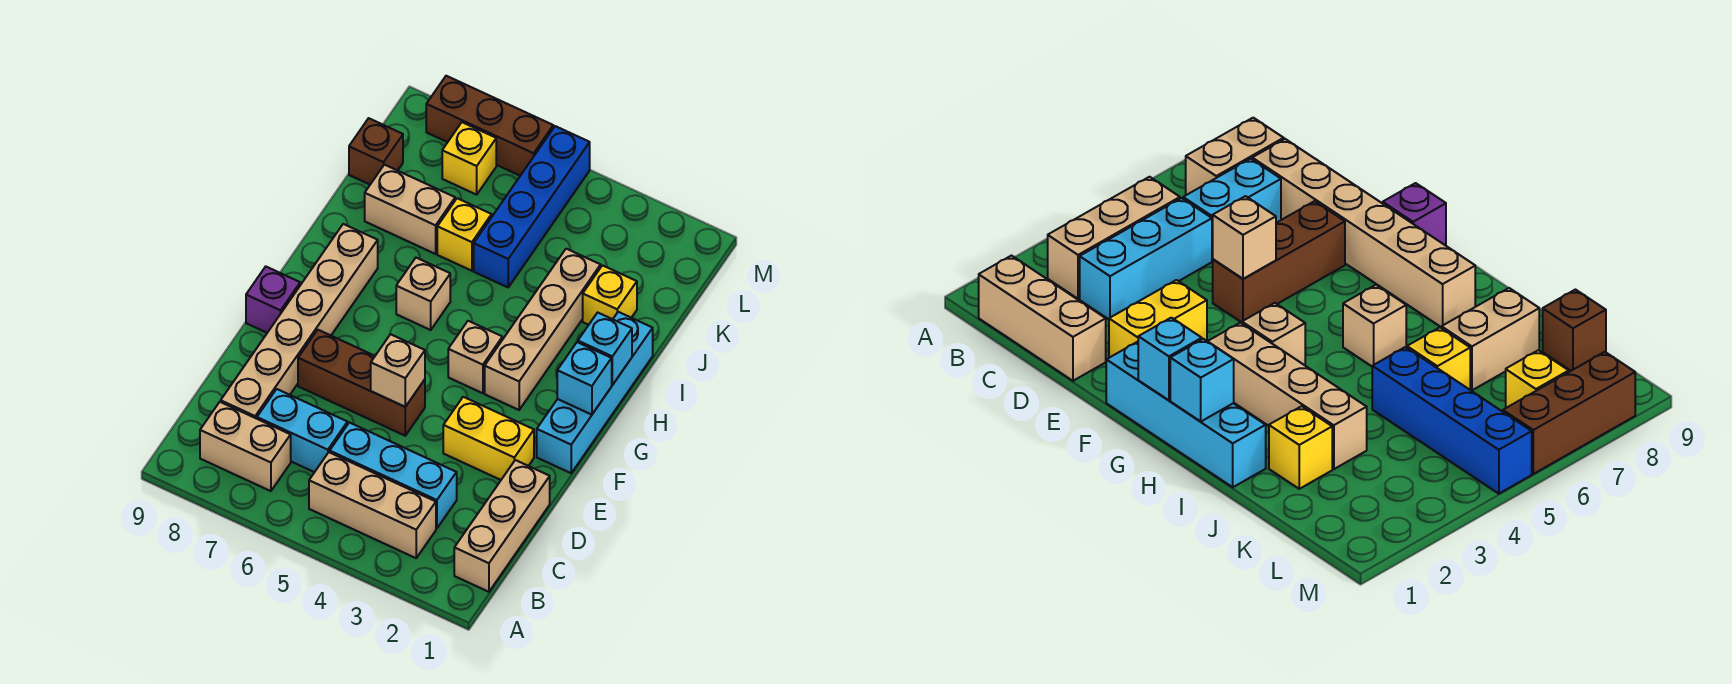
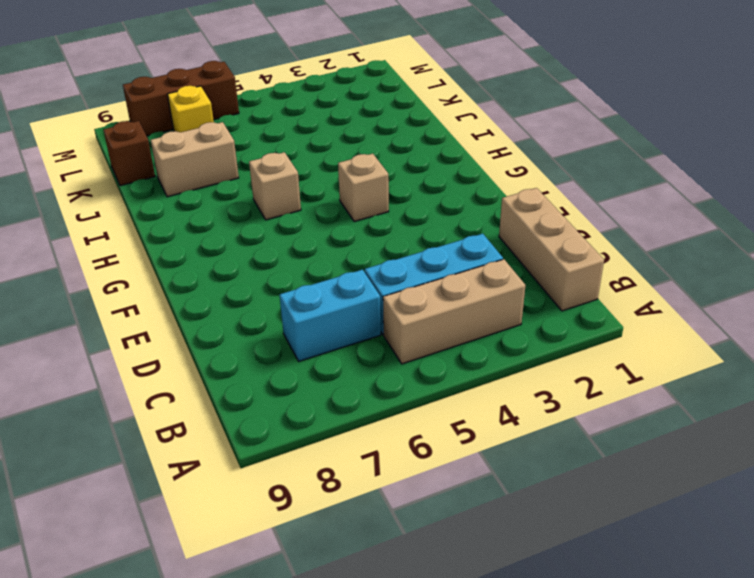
none -> tan brick B7:B8 level 1
none -> tan brick C8:H8 level 1
none -> yellow brick E2:E3 level 1

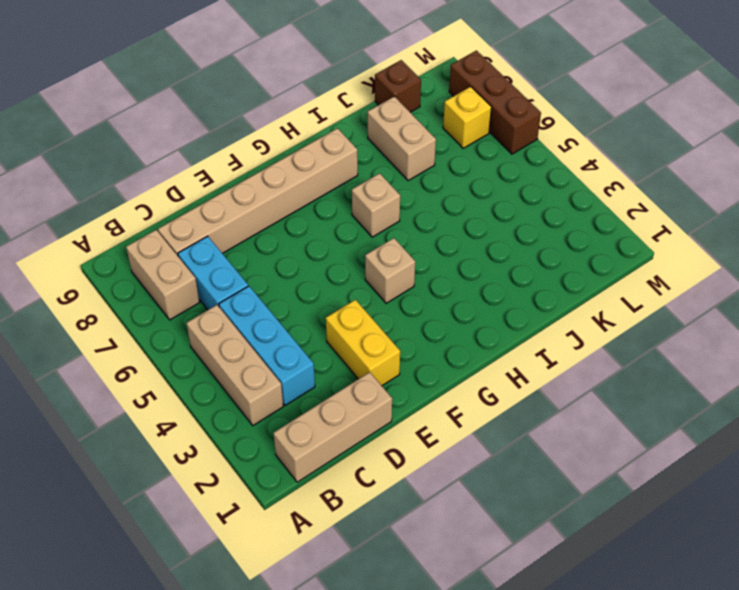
none -> brown brick E5:E7 level 1
none -> cyan brick F1:I1 level 1
none -> purple brick F9 level 1

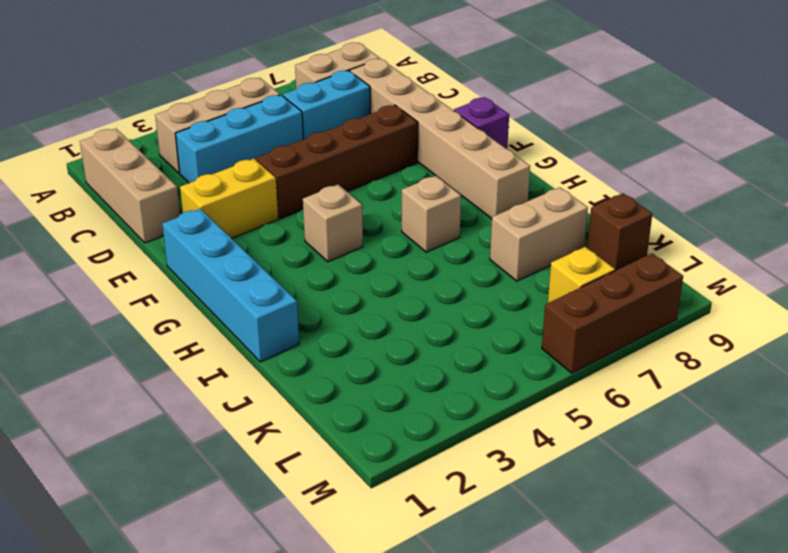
brown brick E4:E7 level 1 -> brown brick E5:E7 level 1
none -> tan brick G3:J3 level 1
none -> yellow brick J2 level 1
none -> blue brick J5:M5 level 1

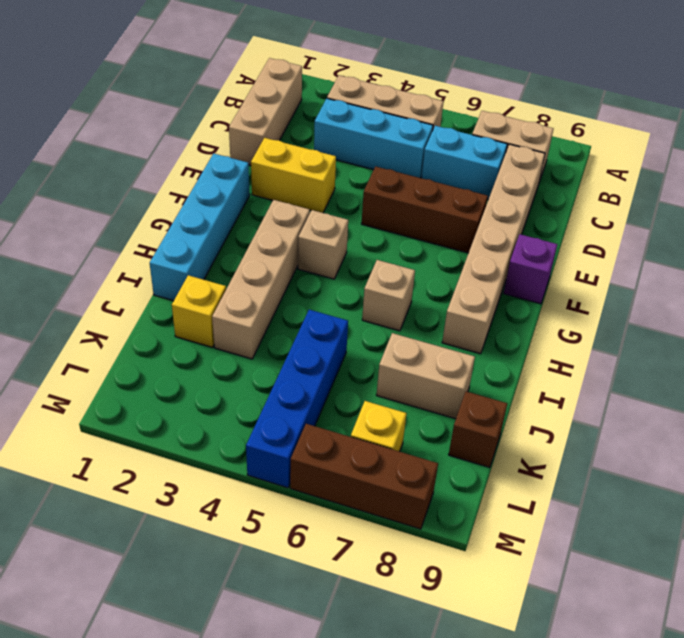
none -> yellow brick J6 level 1
none -> tan brick E5 level 2
none -> cyan brick G1 level 2

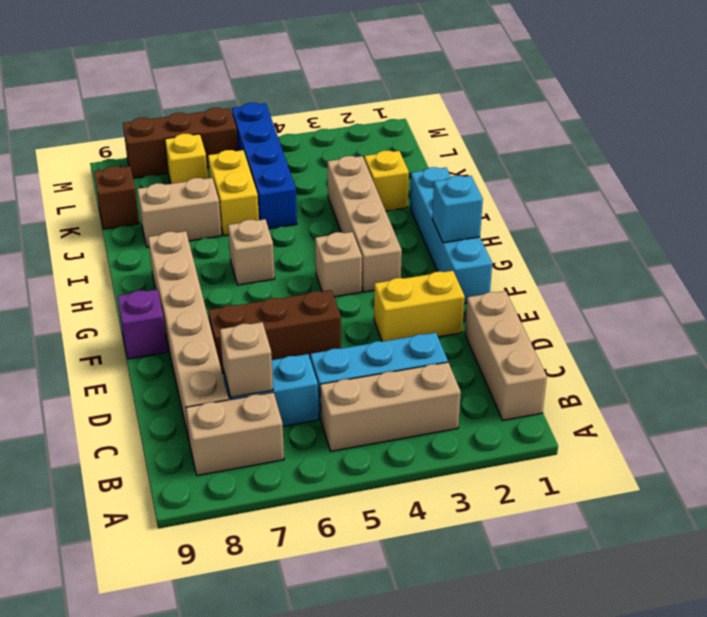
tan brick C7 level 2 -> tan brick E5 level 2
yellow brick J6:K6 level 1 -> yellow brick J6 level 1
none -> cyan brick H1 level 2

